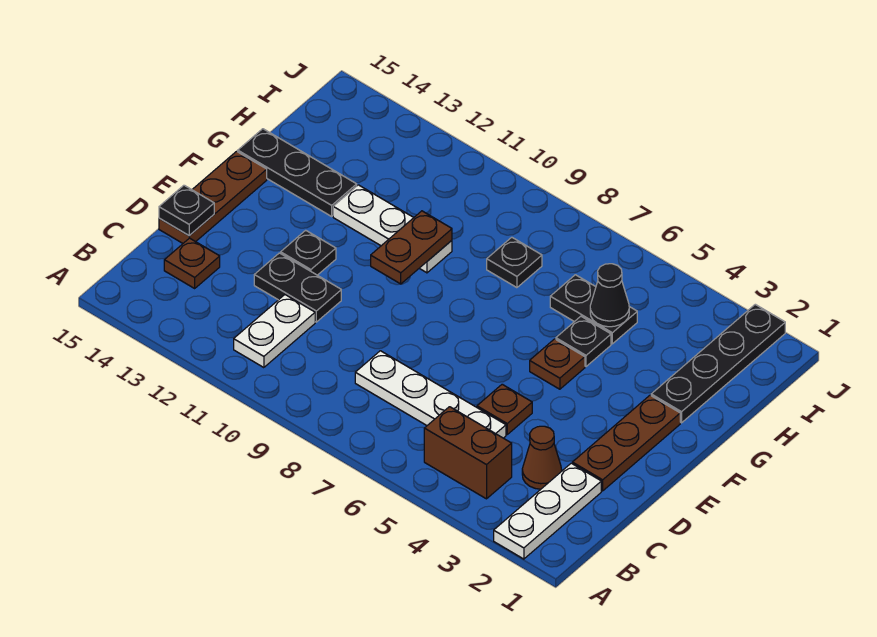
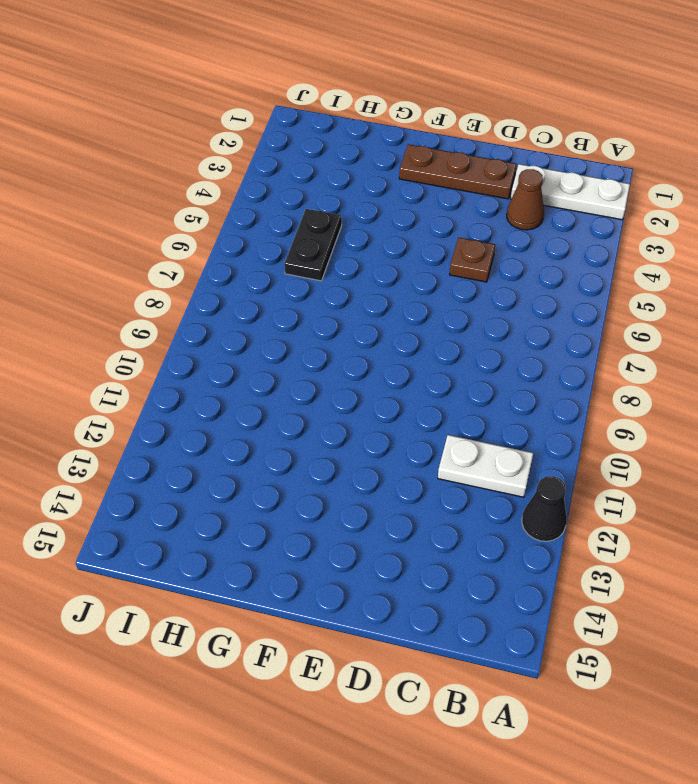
black cone A12 level 1 -> black cone H5 level 2
none -> brown brick B4:B5 level 1
none -> white plate C5:C8 level 1
none -> brown plate C14 level 1

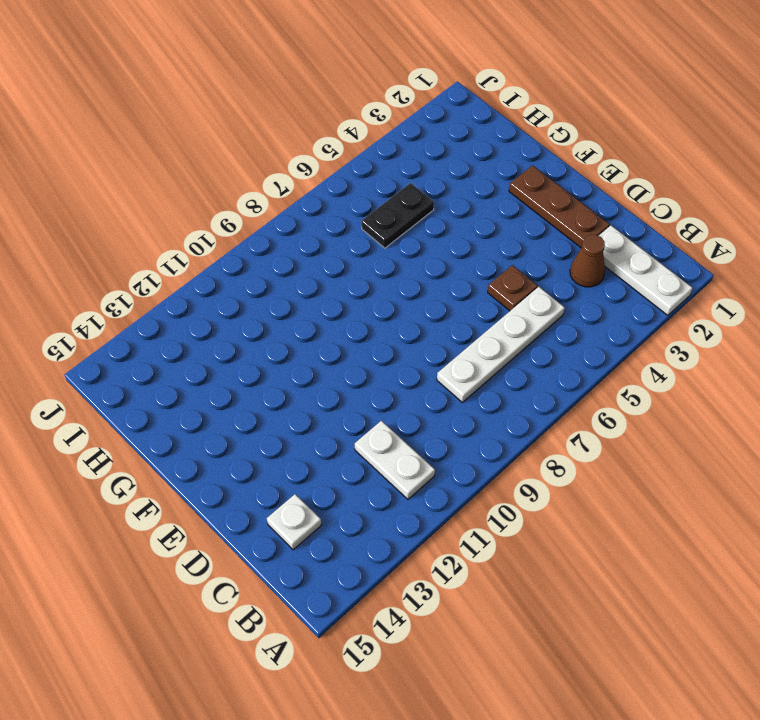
white plate C14 level 1 -> brown plate C14 level 1
none -> brown brick B4:B5 level 1
none -> black plate D11:D12 level 1
none -> brown plate D15:F15 level 1

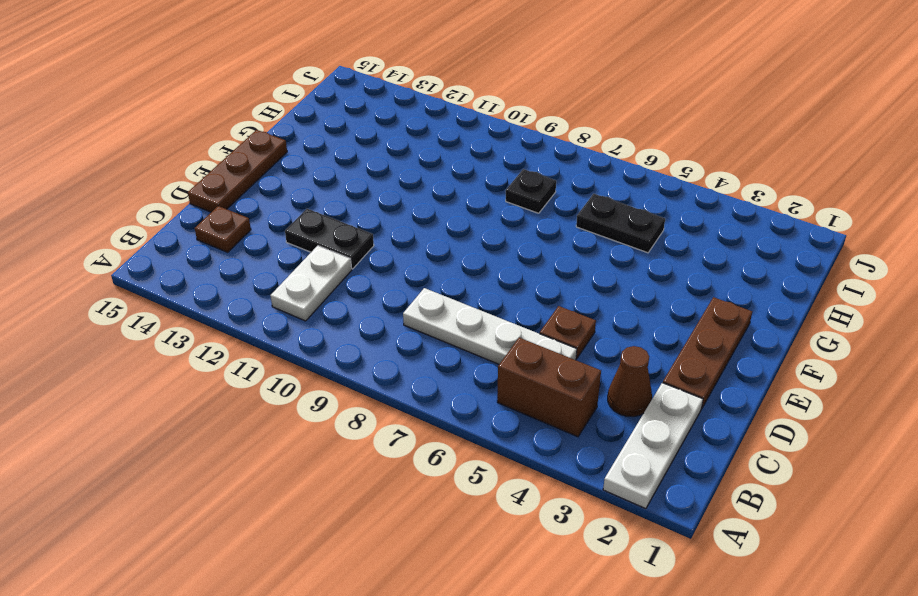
none -> black plate E12 level 1
none -> brown plate F5 level 1
none -> black plate G2:J2 level 1

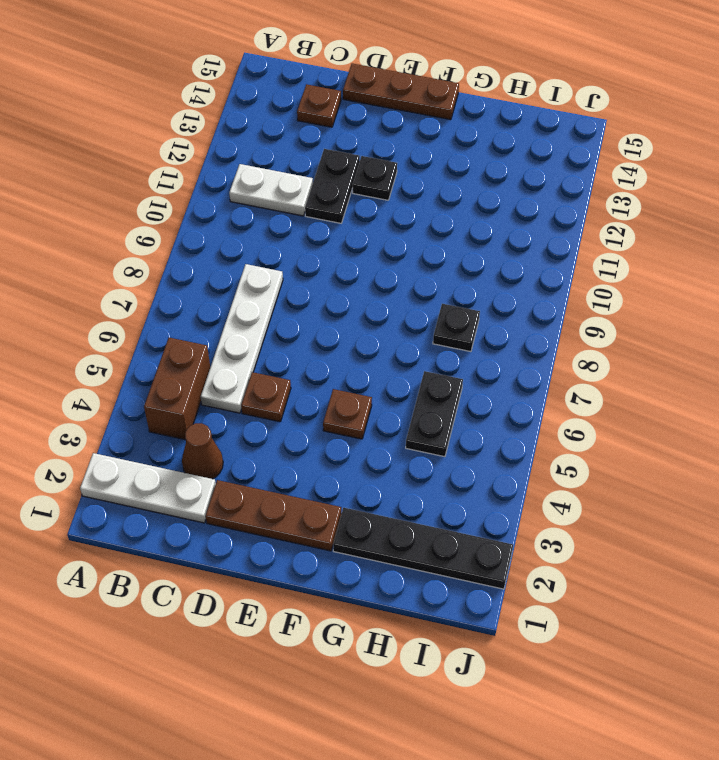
none -> black plate G5 level 1
none -> white plate G10:G12 level 1
none -> black plate G13:G15 level 1

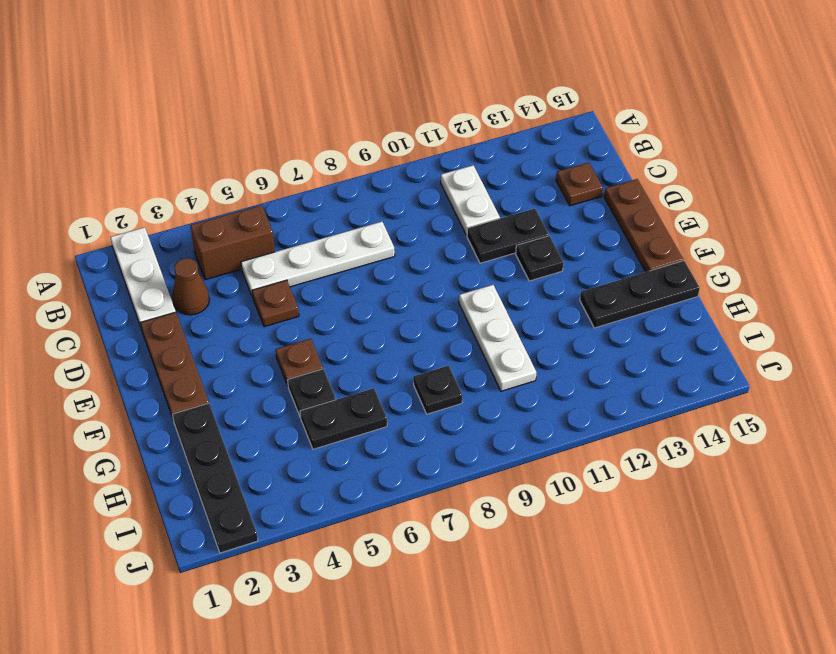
white plate F10:H10 level 1 -> white plate G10:G12 level 1
none -> black plate D15 level 2
none -> brown plate F10:G10 level 2
none -> black cone H5 level 2

